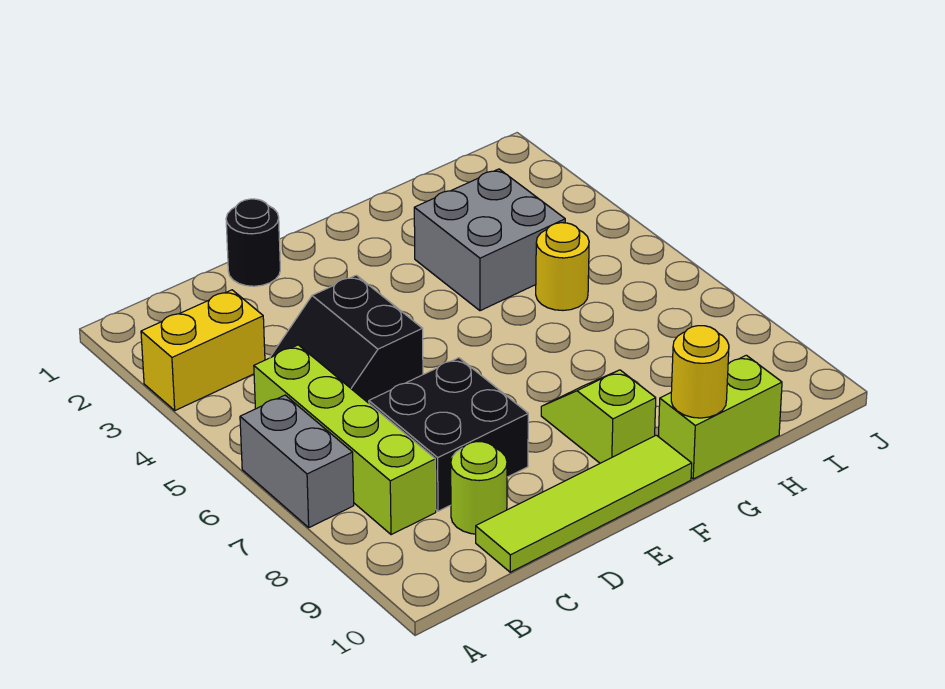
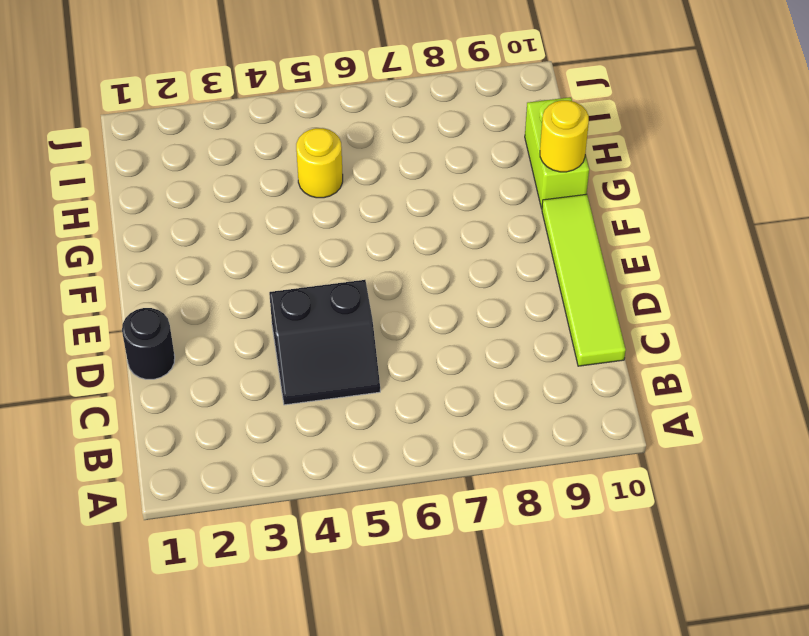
none -> yellow brick A3:B3 level 1
none -> grey brick A6:A7 level 1
none -> lime brick B5:B8 level 1

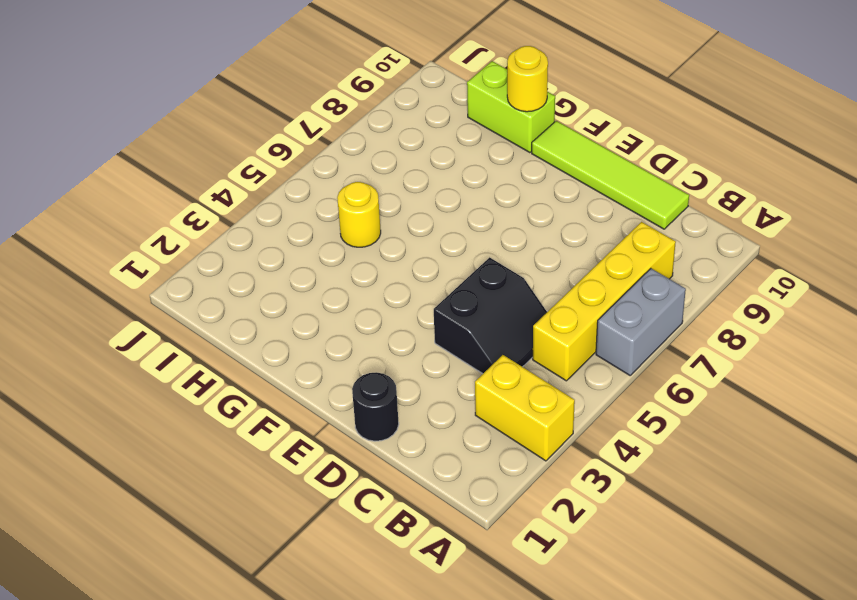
yellow brick B5:B8 level 1 -> lime brick B5:B8 level 1
none -> black brick C7:D8 level 1
none -> lime round brick C9 level 1
none -> lime slope F8:F9 level 1 top 9

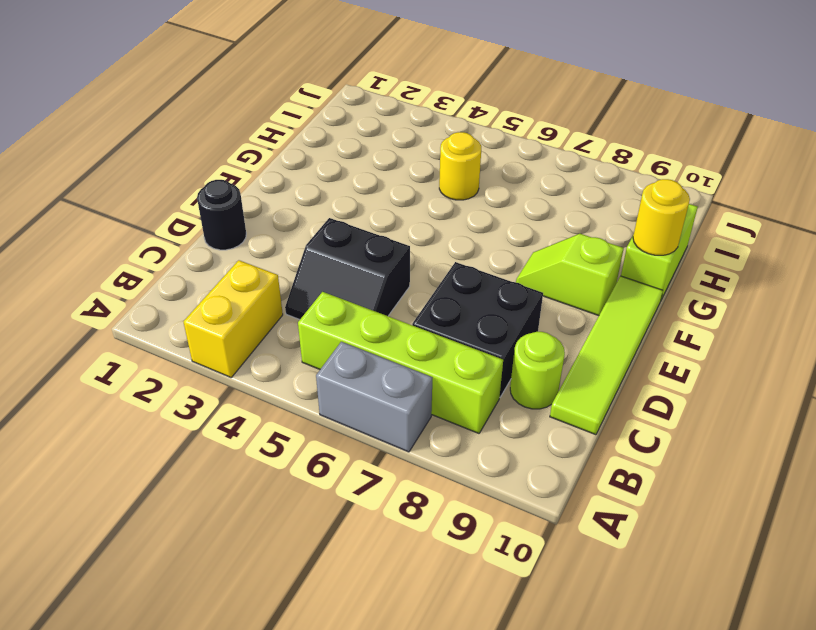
none -> grey brick G3:H4 level 1

